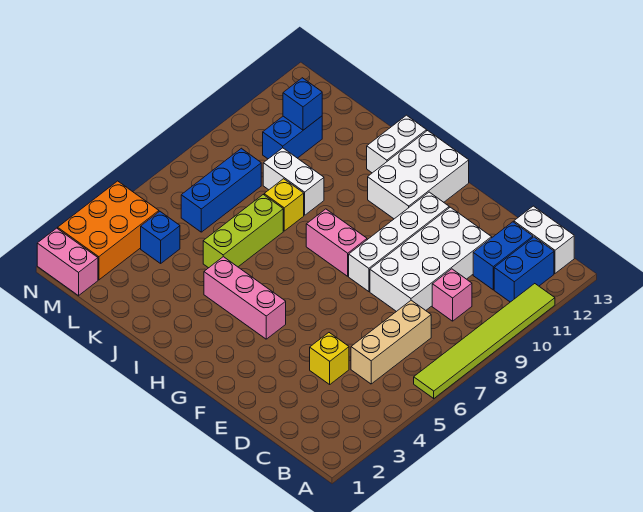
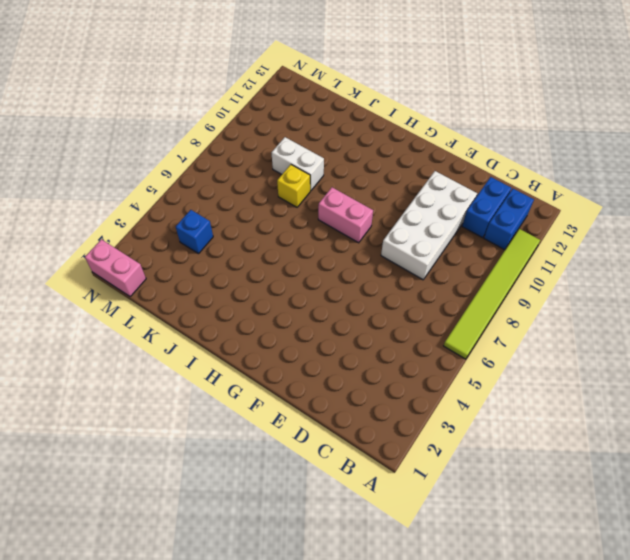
none -> white brick B13:C13 level 1
none -> tan brick C5:C7 level 1
none -> pink brick C9 level 1

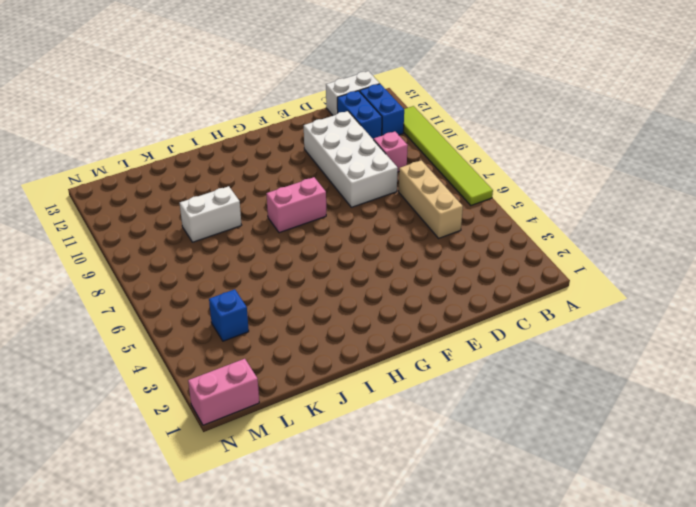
none -> yellow brick D4 level 1
none -> white brick F8:F11 level 1
none -> pink brick G4:I4 level 1

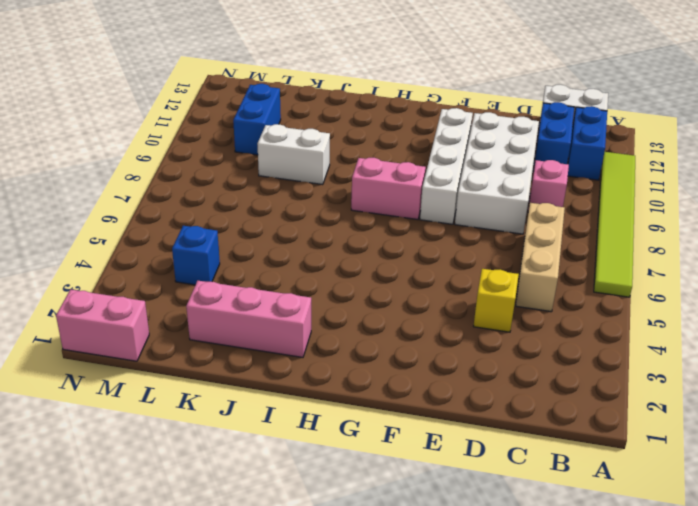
pink brick I2:K2 level 1 -> pink brick G4:I4 level 1
none -> white brick G11:H13 level 1
none -> white brick I12:I13 level 1
none -> lime brick J5:J7 level 1

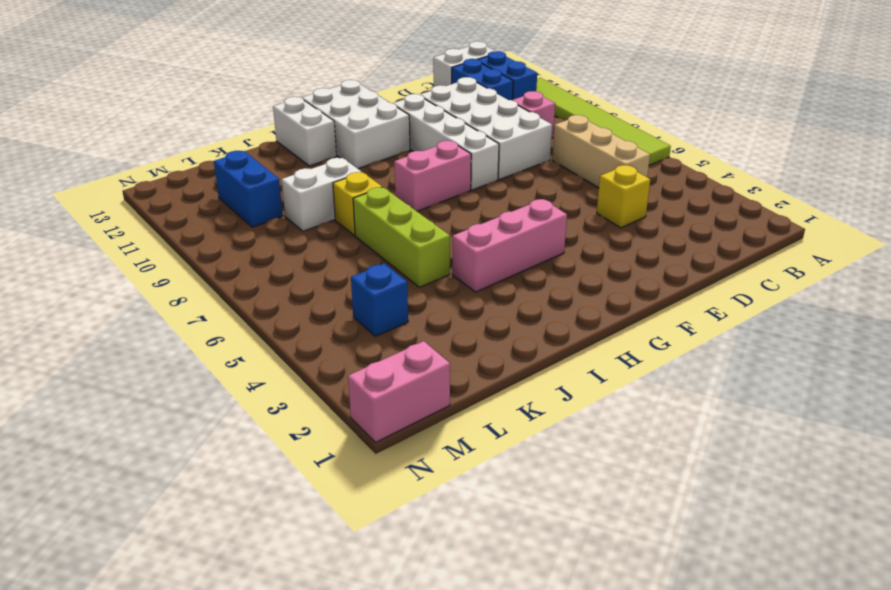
none -> blue brick L6:L8 level 1
none -> orange brick M2:N4 level 1
none -> blue brick L11 level 2

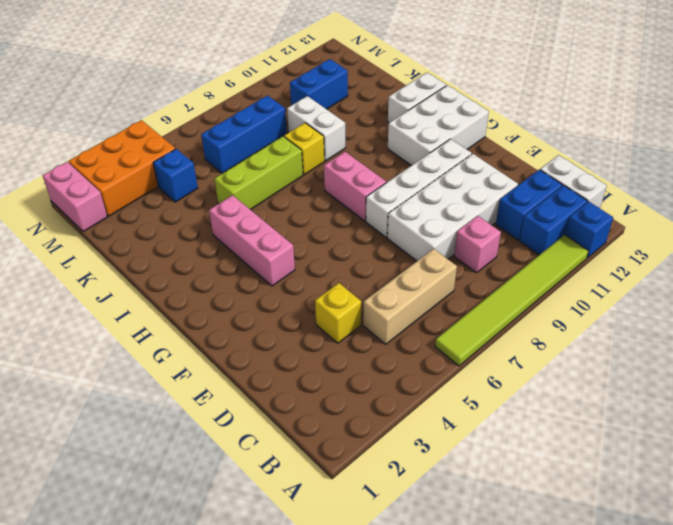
blue brick A12 level 1 -> blue brick L11 level 2

